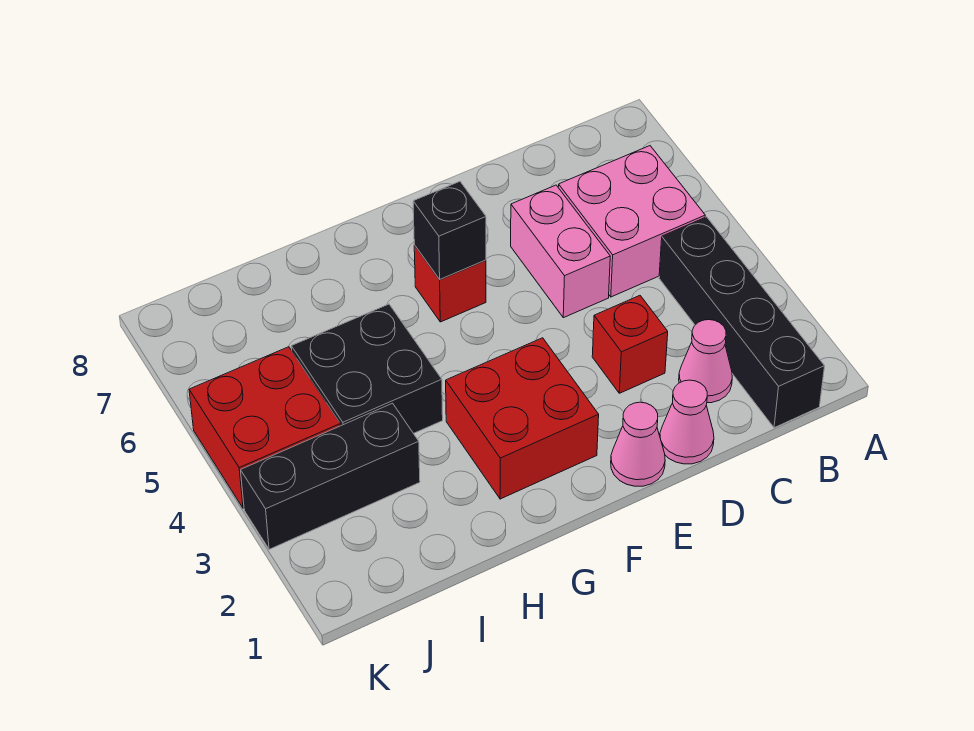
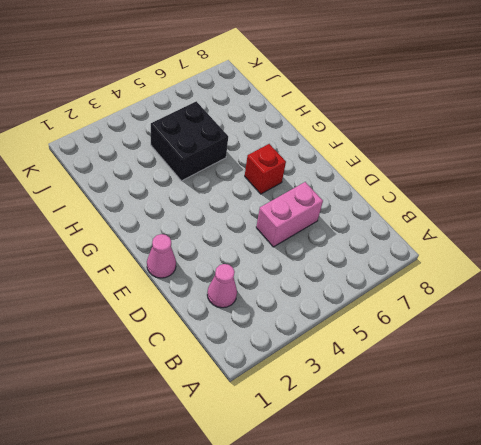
none -> black brick B1:B4 level 1
none -> pink brick B5:C6 level 1
none -> pink cone D1 level 1

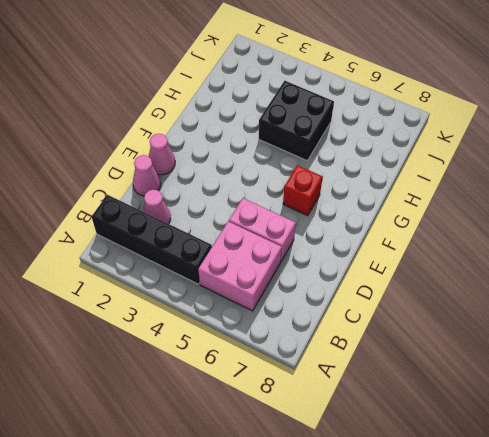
none -> red brick D3 level 1
none -> red brick F2:G3 level 1
none -> black brick I3:K3 level 1

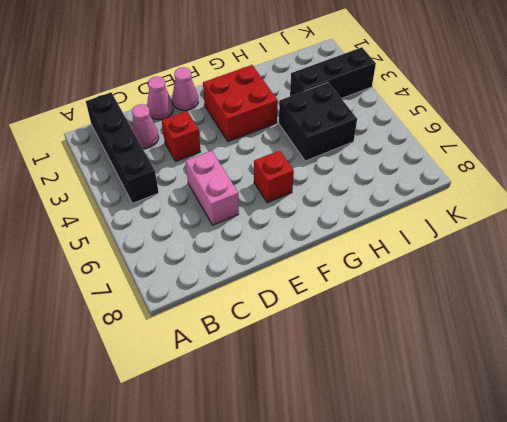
none -> pink brick B5:C6 level 1
none -> red brick J4:K5 level 1
none -> black brick F6 level 2

